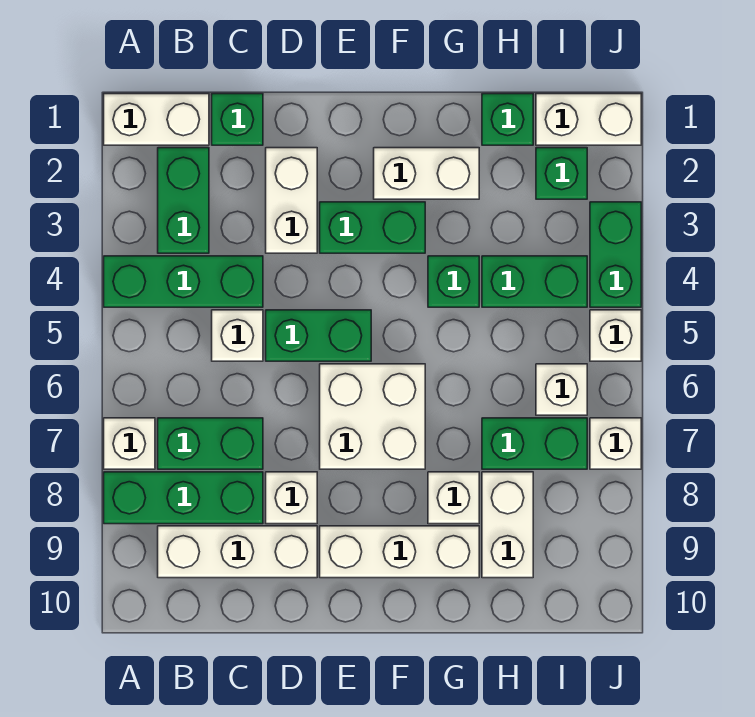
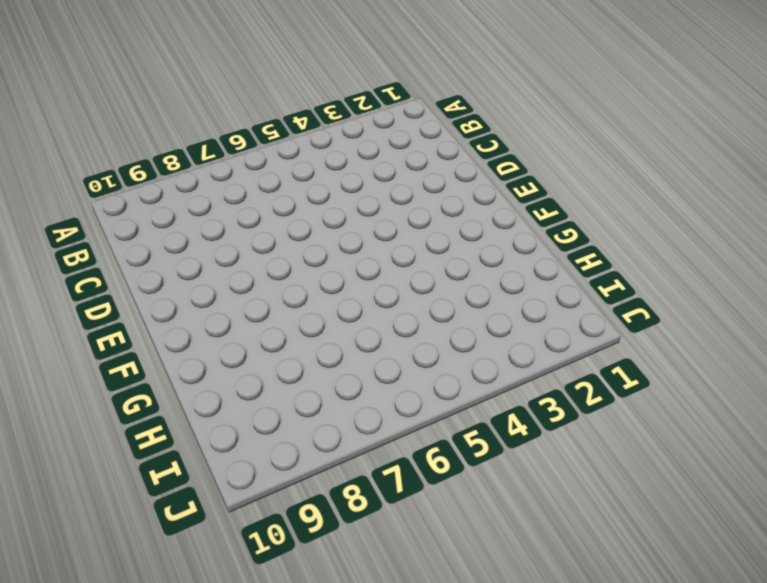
none -> white brick A1:B1 level 1
none -> green brick A4:C4 level 1
none -> white brick A7 level 1

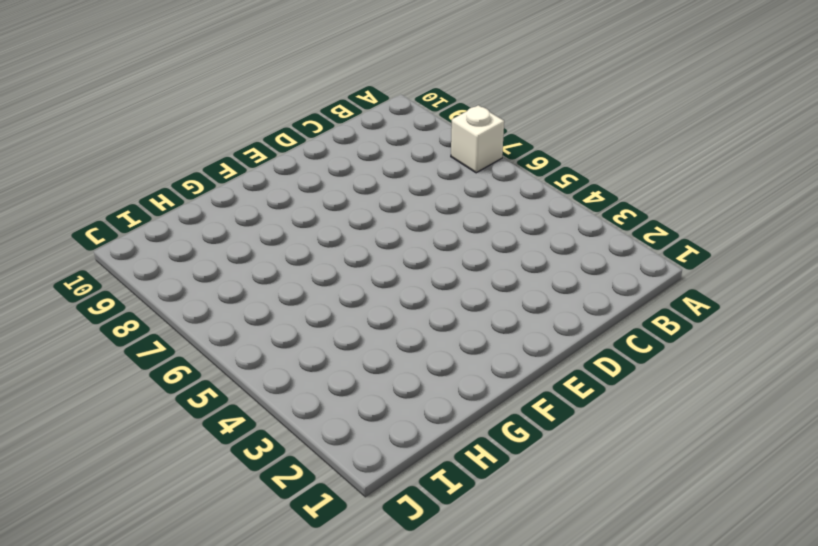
none -> white brick A1:B1 level 1
none -> green brick A4:C4 level 1
none -> green brick A8:C8 level 1

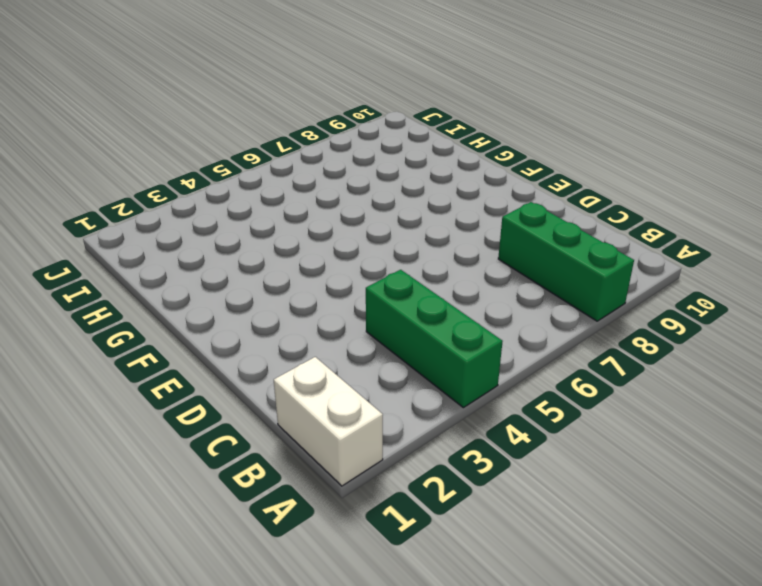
none -> white brick A7 level 1
none -> green brick B2:B3 level 1
none -> green brick B7:C7 level 1

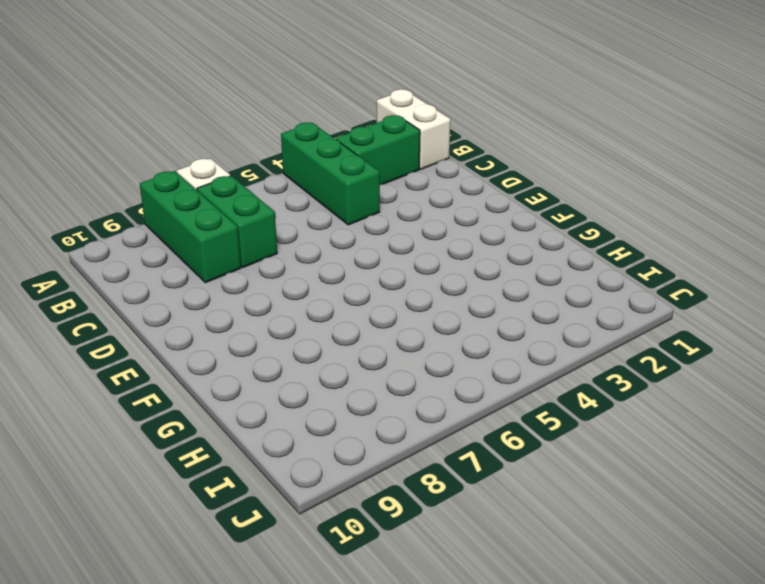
none -> white brick B9:D9 level 1
none -> green brick C1 level 1
none -> white brick C5 level 1

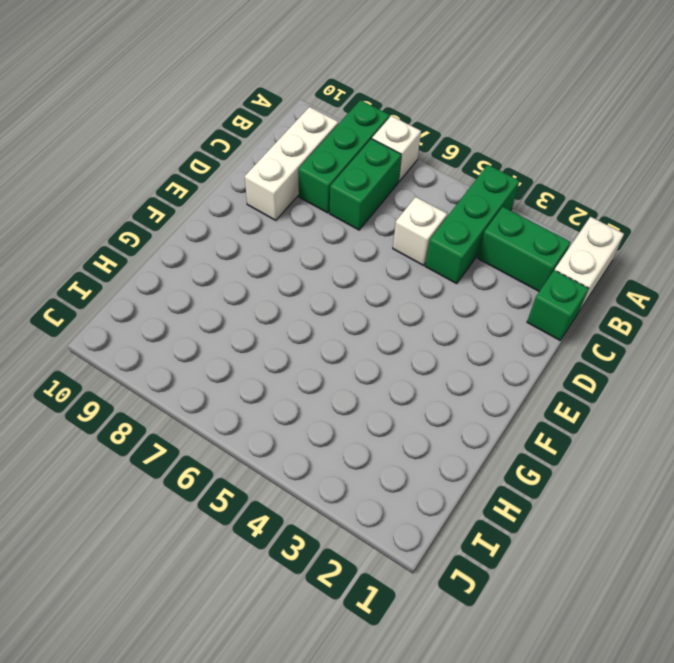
none -> white brick D2:D3 level 1
none -> green brick D5:E5 level 1
none -> white brick D8 level 1

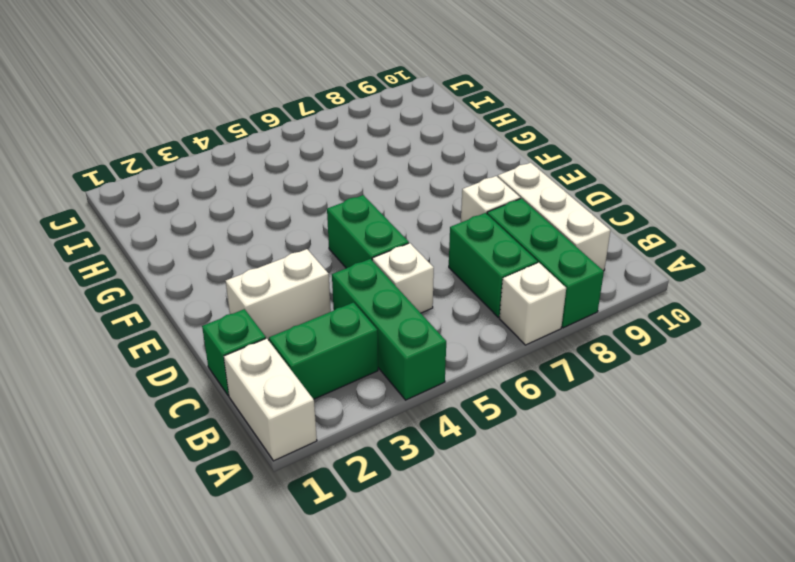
none -> green brick E3:F3 level 1
none -> white brick E6:F7 level 1
none -> white brick E9:G9 level 1

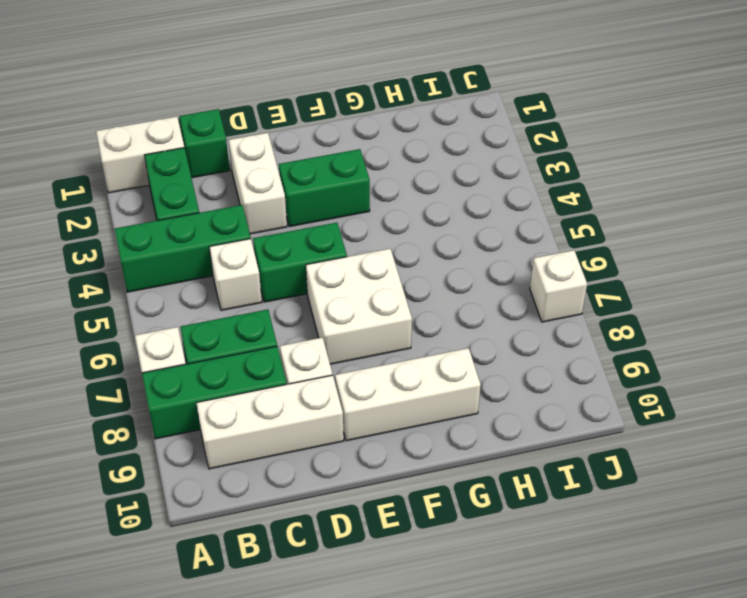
none -> white brick F2:G2 level 1
none -> green brick G4 level 1
none -> white brick G8 level 1

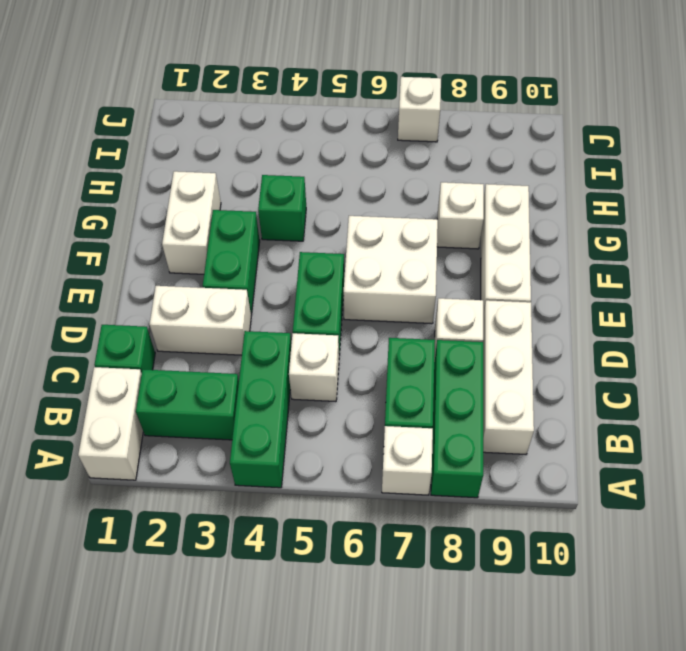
none -> green brick H1 level 1
none -> green brick H4:I4 level 1
none -> green brick H7:I7 level 1

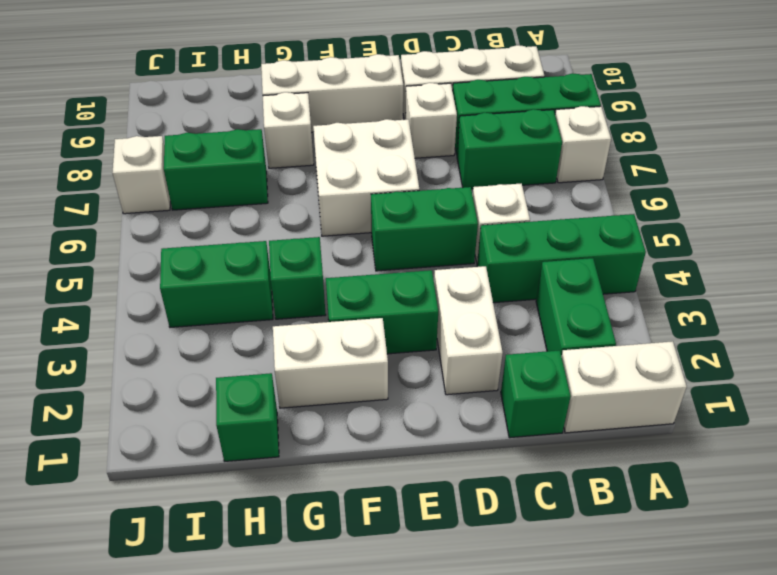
none -> white brick H8:H9 level 1
none -> white brick I1:J1 level 1
none -> green brick I2 level 1

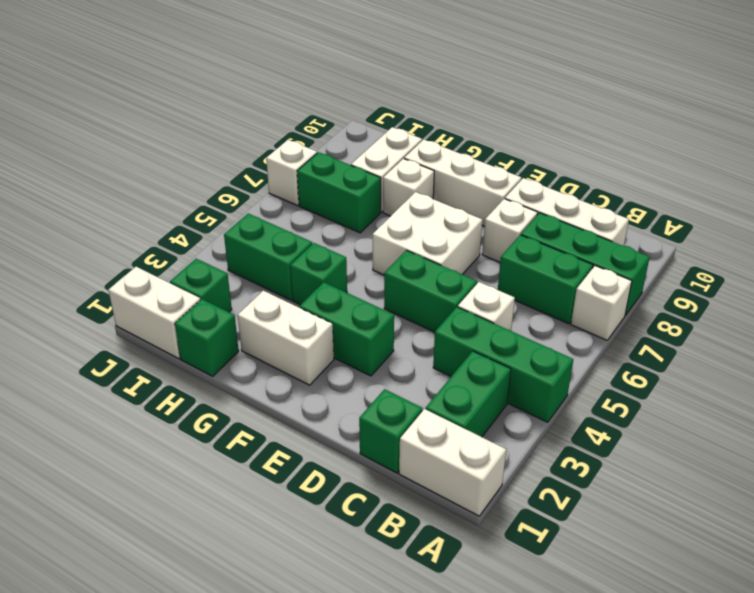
none -> white brick D2:D3 level 1
none -> white brick I6 level 1
none -> green brick J3:J4 level 1

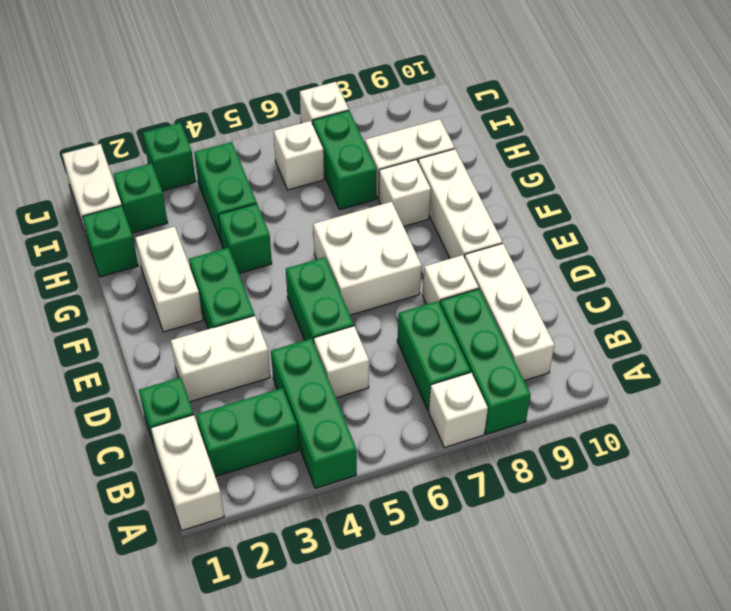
green brick J3 level 1 -> green brick J3:J4 level 1
none -> white brick J5 level 1

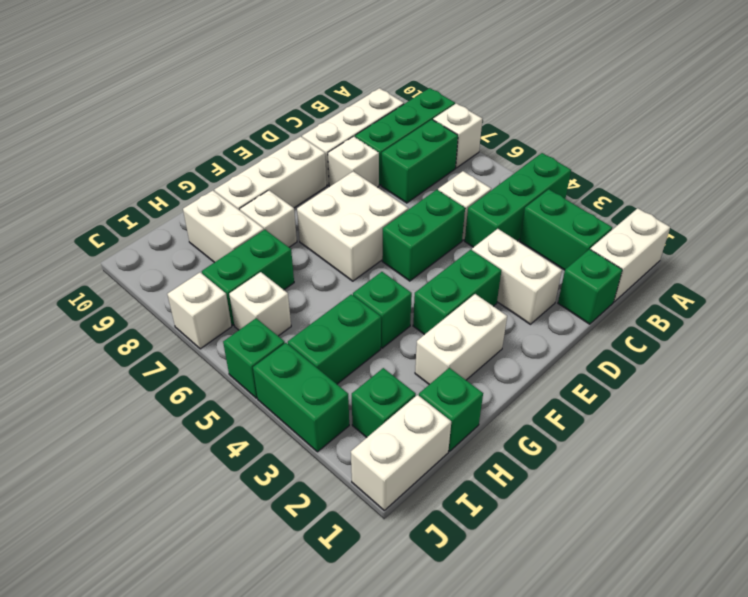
green brick J5 level 1 -> white brick J5 level 1

